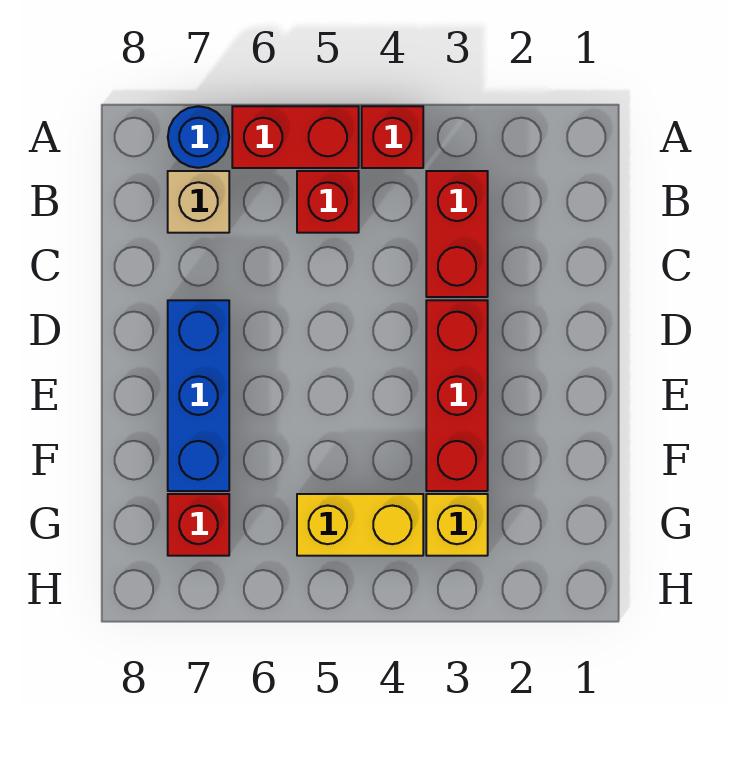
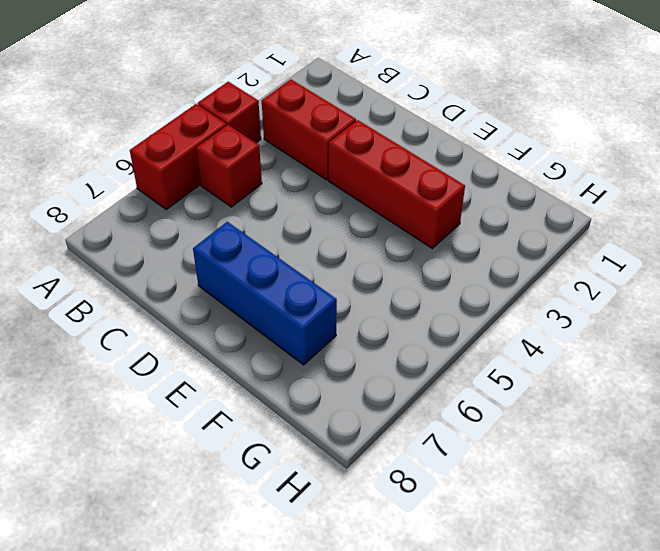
none -> blue round brick A7 level 1
none -> tan brick B7 level 1

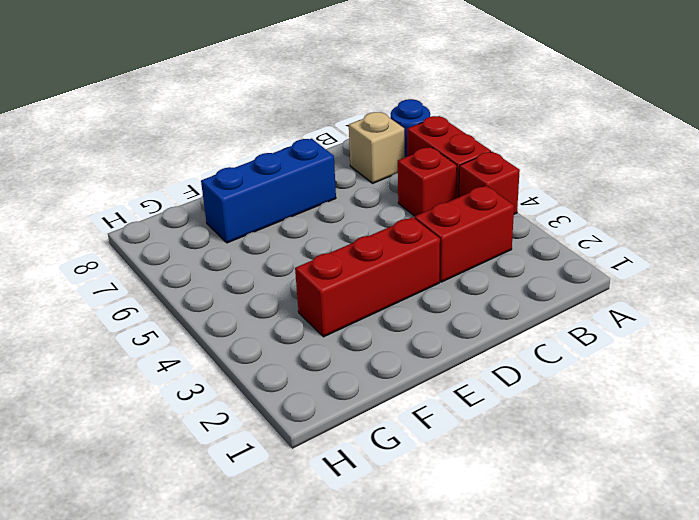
none -> yellow brick G3 level 1
none -> yellow brick G4:G5 level 1

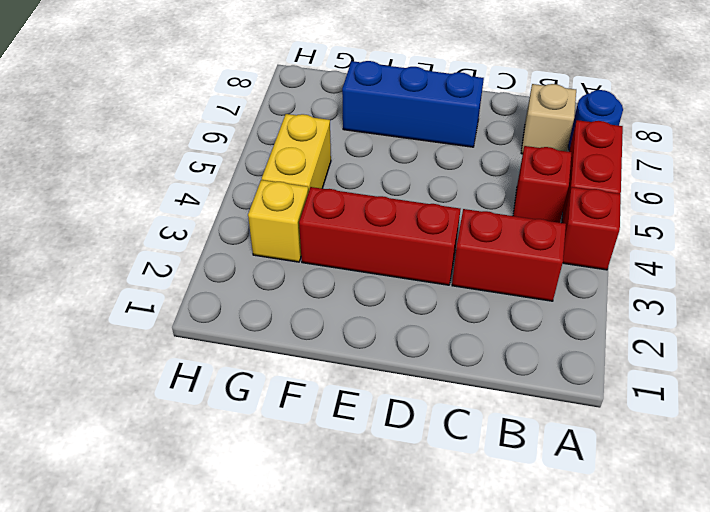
none -> red brick G7 level 1

